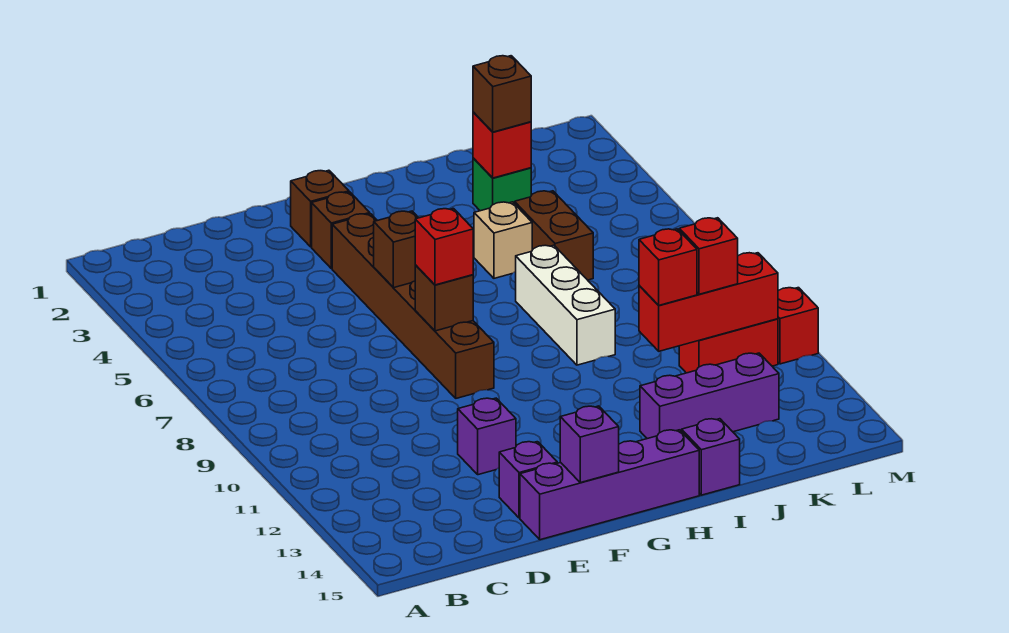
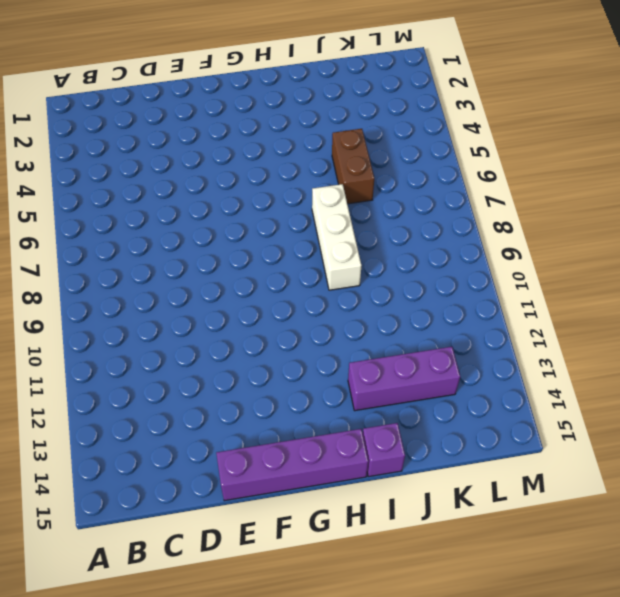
none -> purple brick E12 level 1
none -> purple brick E14 level 1
none -> brown brick F2 level 1

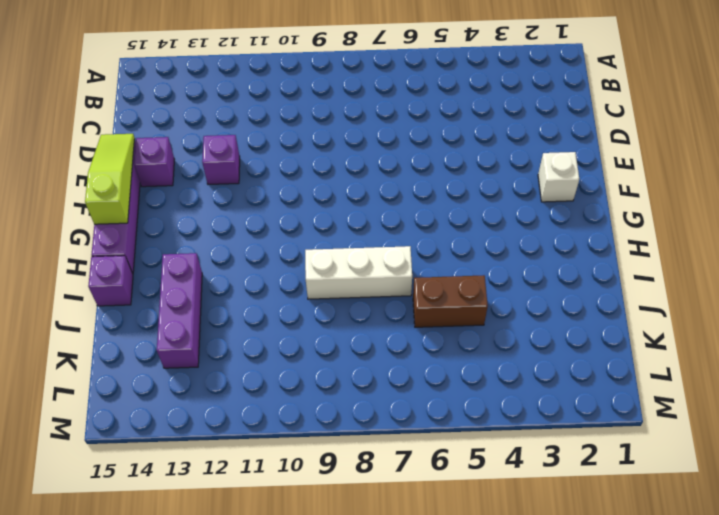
lime slope E15:G15 level 2 top G -> purple brick F15 level 2
white brick F2 level 1 -> brown brick F2 level 1
none -> brown brick F3 level 1
none -> brown brick F4:F9 level 1
none -> tan brick I5 level 1

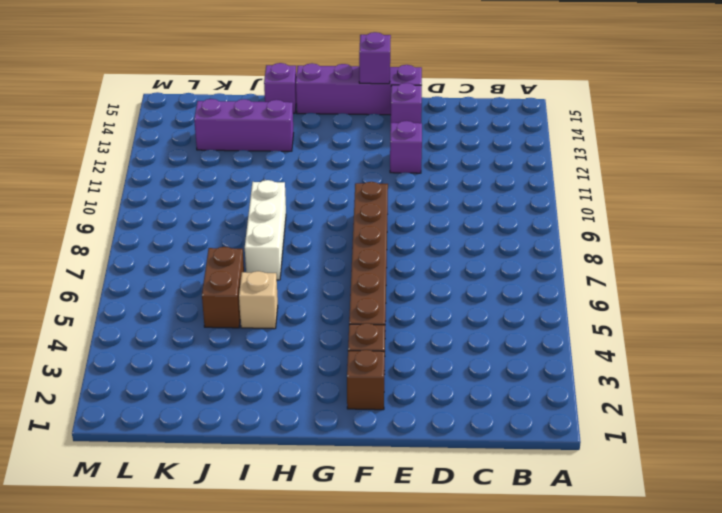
none -> green brick J3 level 1
none -> red brick K11:L11 level 1
none -> red brick M11 level 1

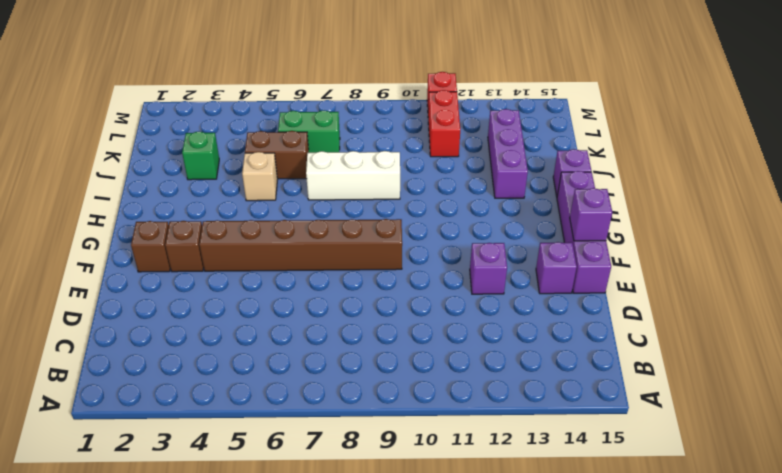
green brick K6:K7 level 1 -> none
none -> brown brick F6 level 2
none -> brown brick F8 level 2
none -> red brick J3 level 2

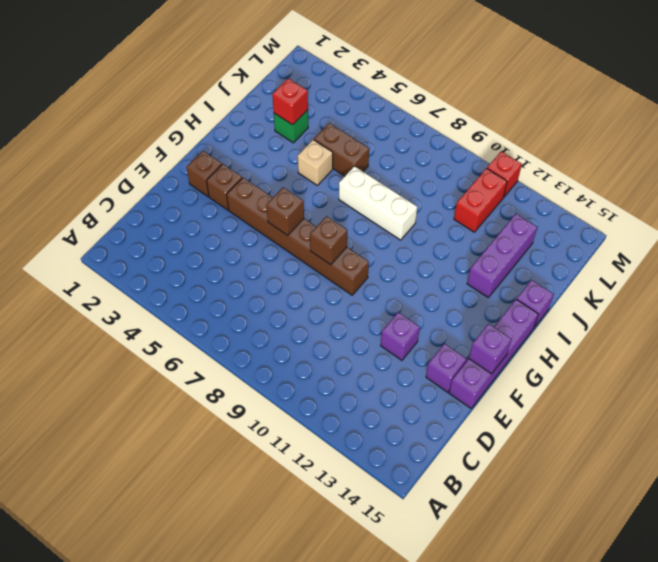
none -> red brick J11:L11 level 2
none -> red brick F8 level 3
none -> brown brick J3 level 3

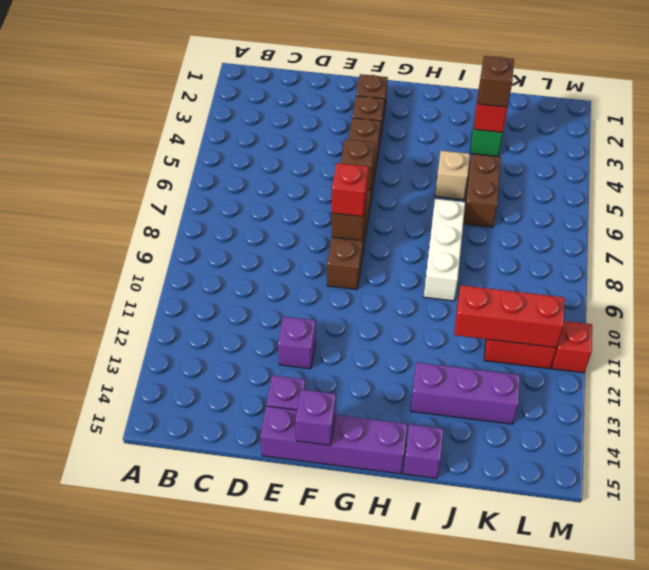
none -> red brick J11 level 3
none -> red brick K11 level 3

